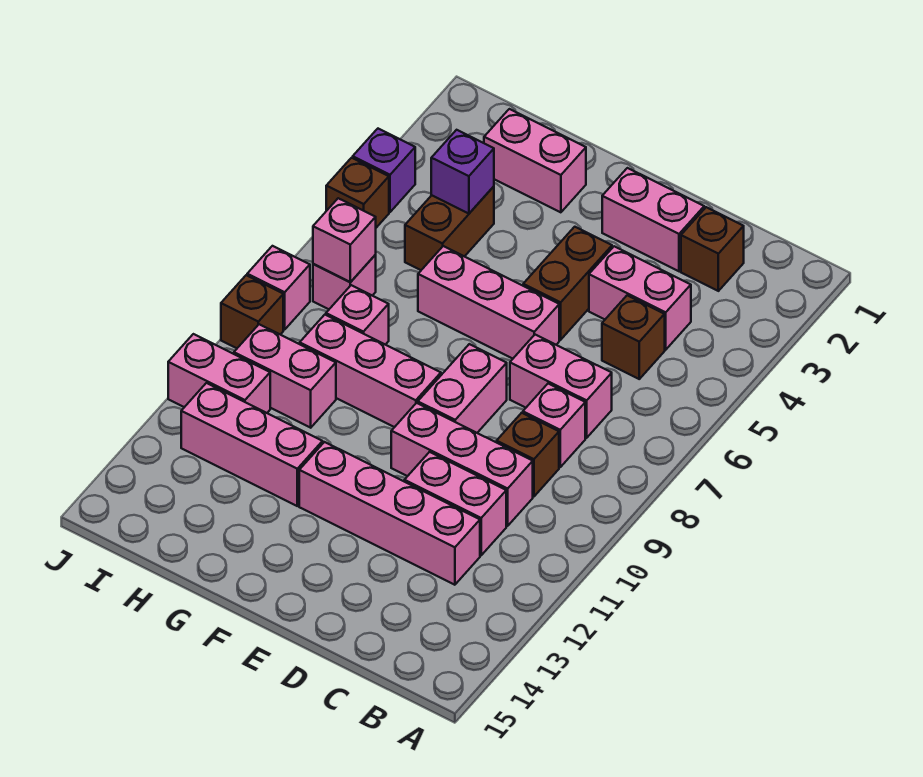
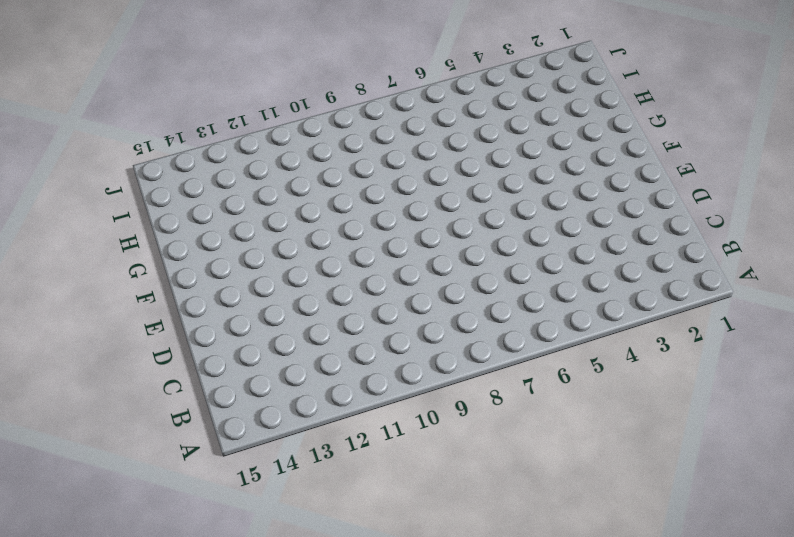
none -> brown brick C2 level 1
none -> pink brick C4:D4 level 1
none -> brown brick C5 level 1

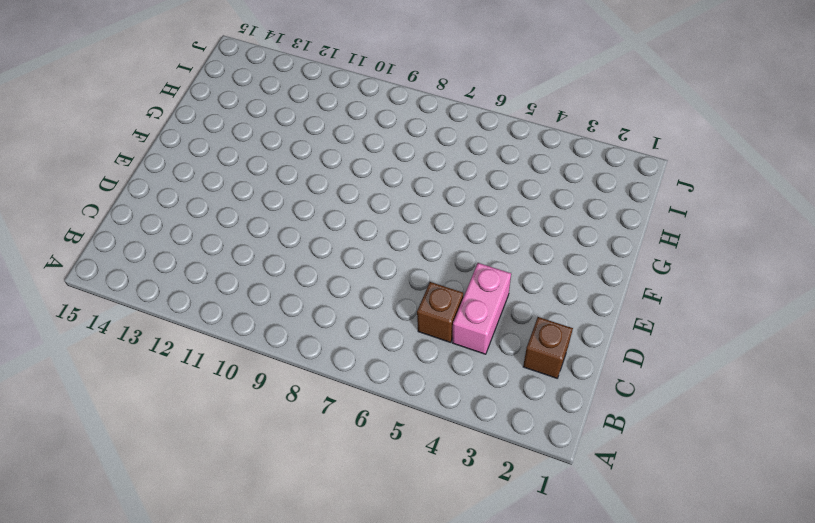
none -> pink brick C7:D7 level 1
none -> pink brick C8 level 1
none -> brown brick C9 level 1

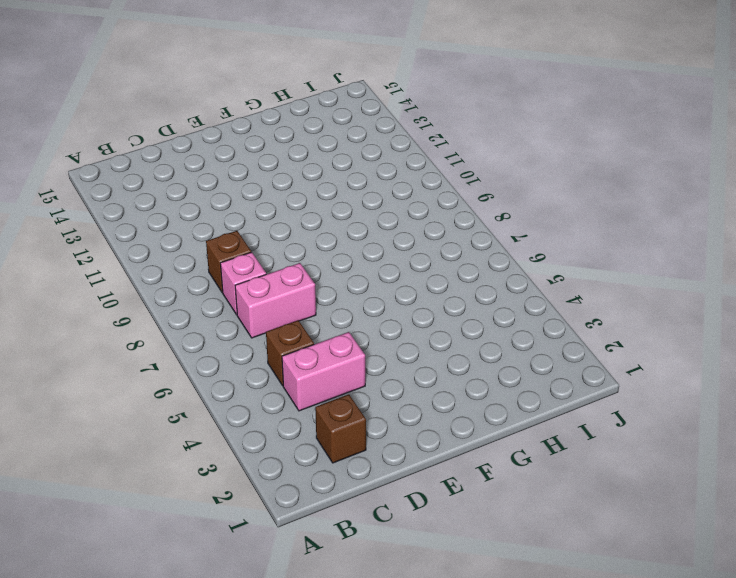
none -> pink brick C10:E10 level 1
none -> pink brick C11:D11 level 1
none -> pink brick C12:F12 level 1

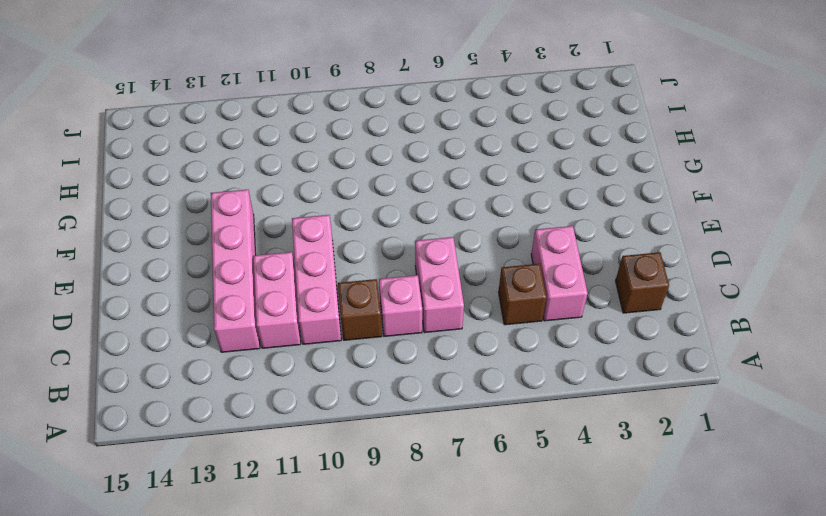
none -> pink brick D2:E2 level 1
none -> brown brick E4:E5 level 1
none -> pink brick E6:G6 level 1

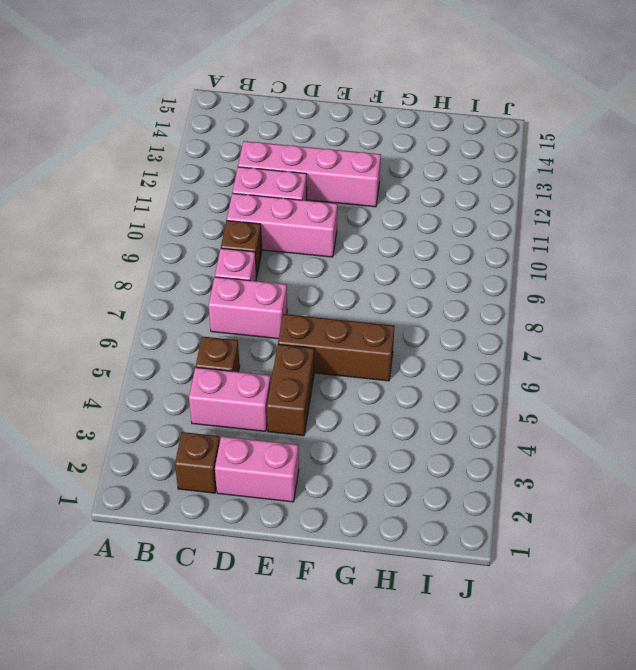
brown brick E6:G6 level 1 -> pink brick E6:G6 level 1
none -> pink brick E8:E9 level 1
none -> pink brick F9:H9 level 1
none -> pink brick G2:H2 level 1

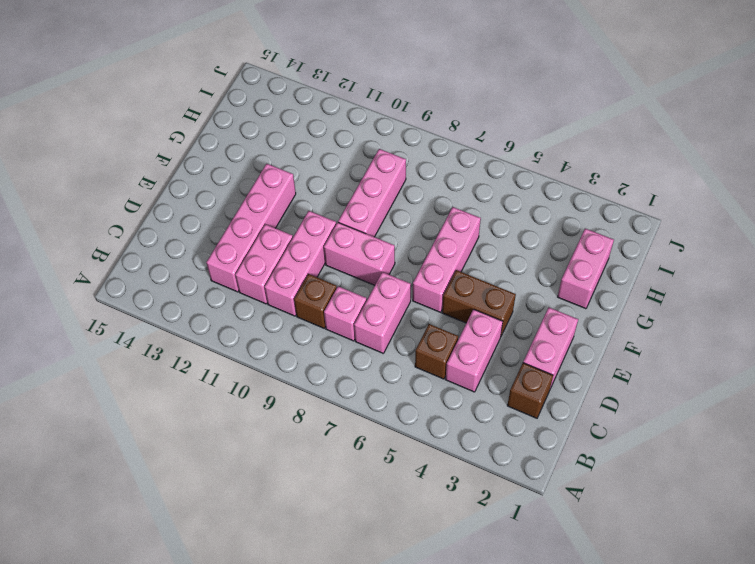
none -> pink brick G12:I12 level 1
none -> brown brick H4:H5 level 1
none -> pink brick H8 level 1

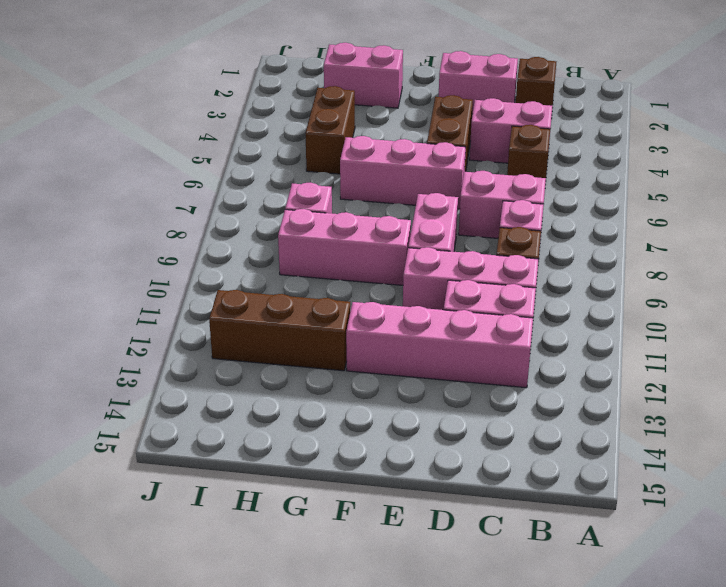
brown brick G12:I12 level 1 -> pink brick G12:I12 level 1
none -> pink brick H10:I10 level 1
none -> pink brick I7 level 1
none -> pink brick I11:J11 level 1

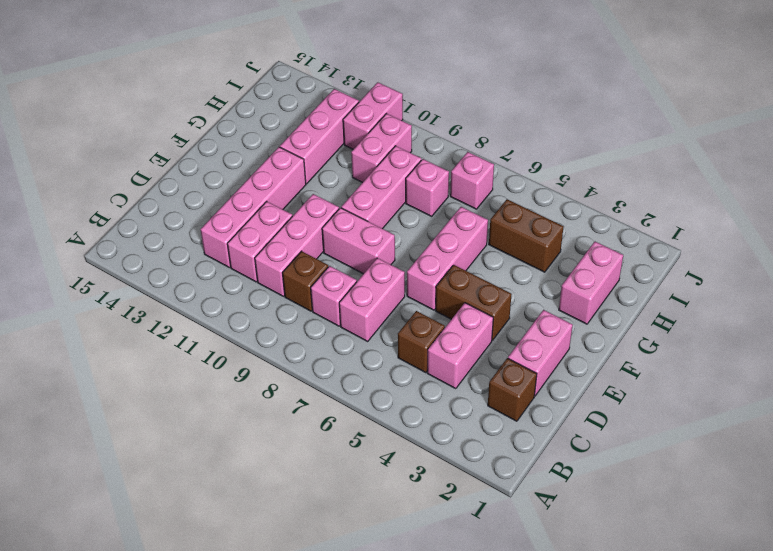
none -> purple brick J4 level 1
none -> brown brick J5 level 1
none -> pink brick J8 level 1

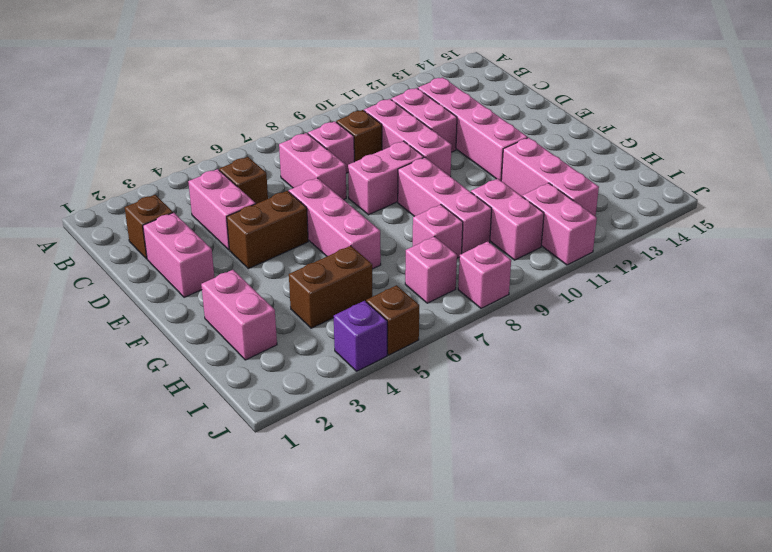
none -> brown brick J9 level 1
none -> purple brick H4 level 2
none -> pink brick I7 level 2

